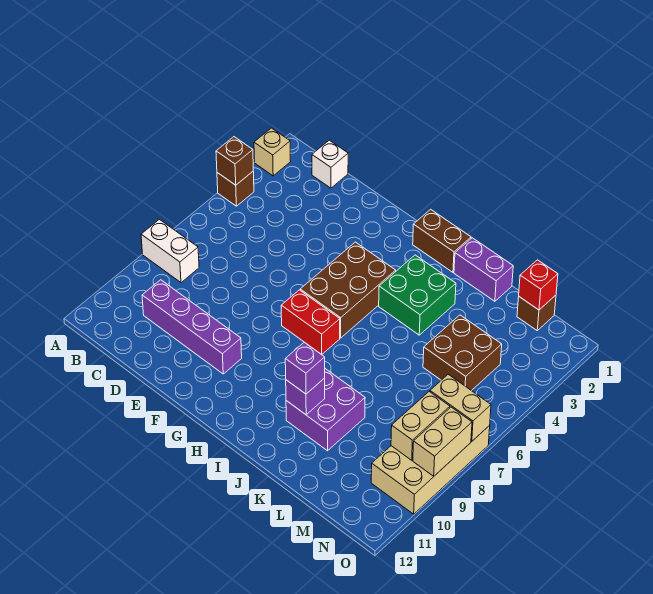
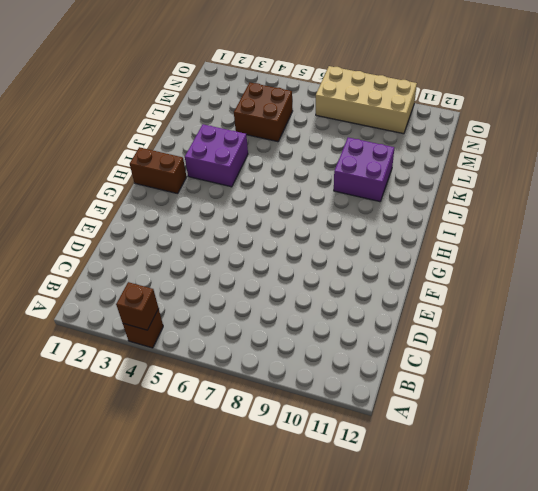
brown brick H1:H2 level 1 -> brown brick H1:I1 level 1
purple brick I3:J4 level 1 -> green brick I3:J4 level 1
none -> tan brick A2 level 1
none -> white brick A8:B8 level 1
none -> white brick C1 level 1

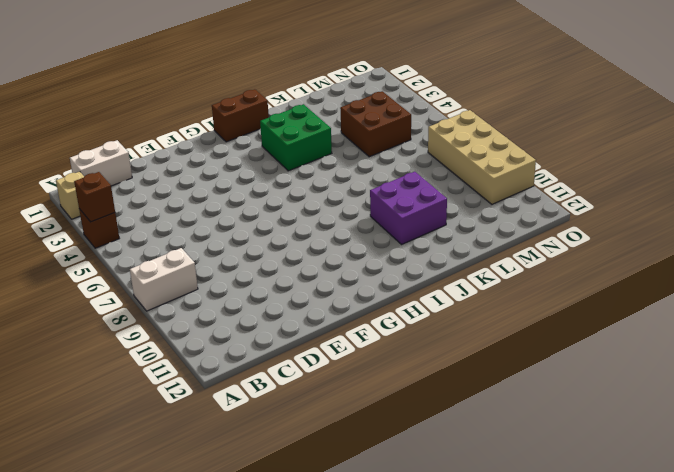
white brick B1:C1 level 1 -> white brick C1 level 1
none -> purple brick C10:F10 level 1
none -> brown brick G4:H6 level 1
none -> red brick G7:H7 level 1

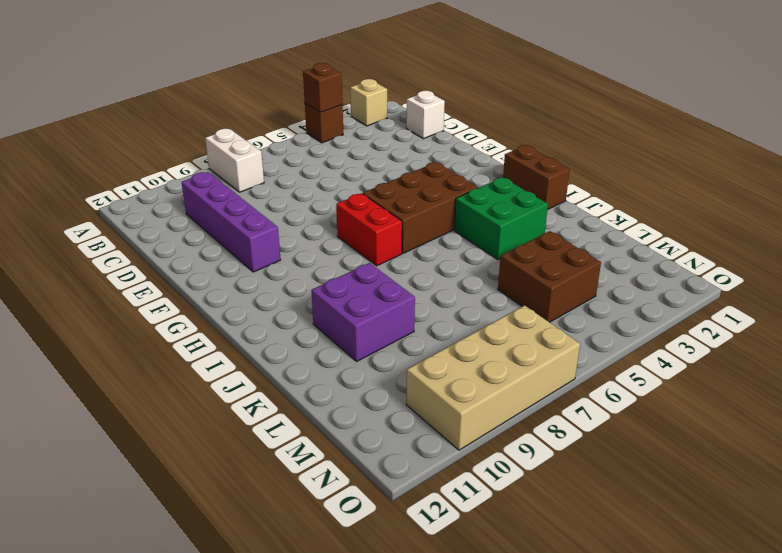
none -> purple brick J1:K1 level 1
none -> brown brick M1 level 1
none -> purple brick J10 level 2

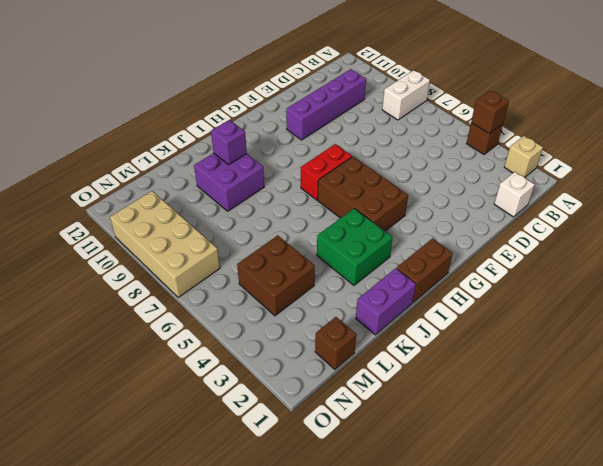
none -> red brick M1 level 2
none -> tan brick N7:O7 level 2
none -> tan brick N8:N9 level 2

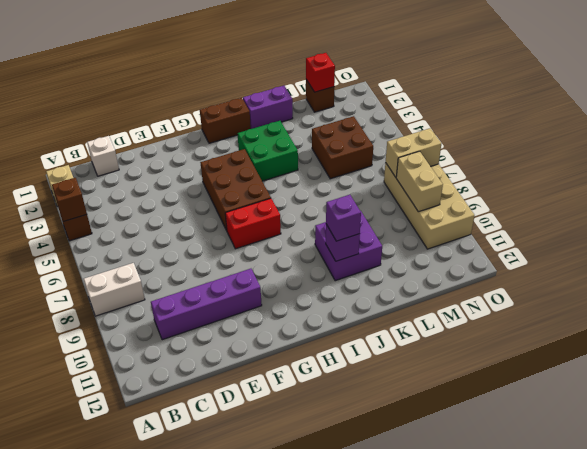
none -> tan brick O8:O9 level 2

